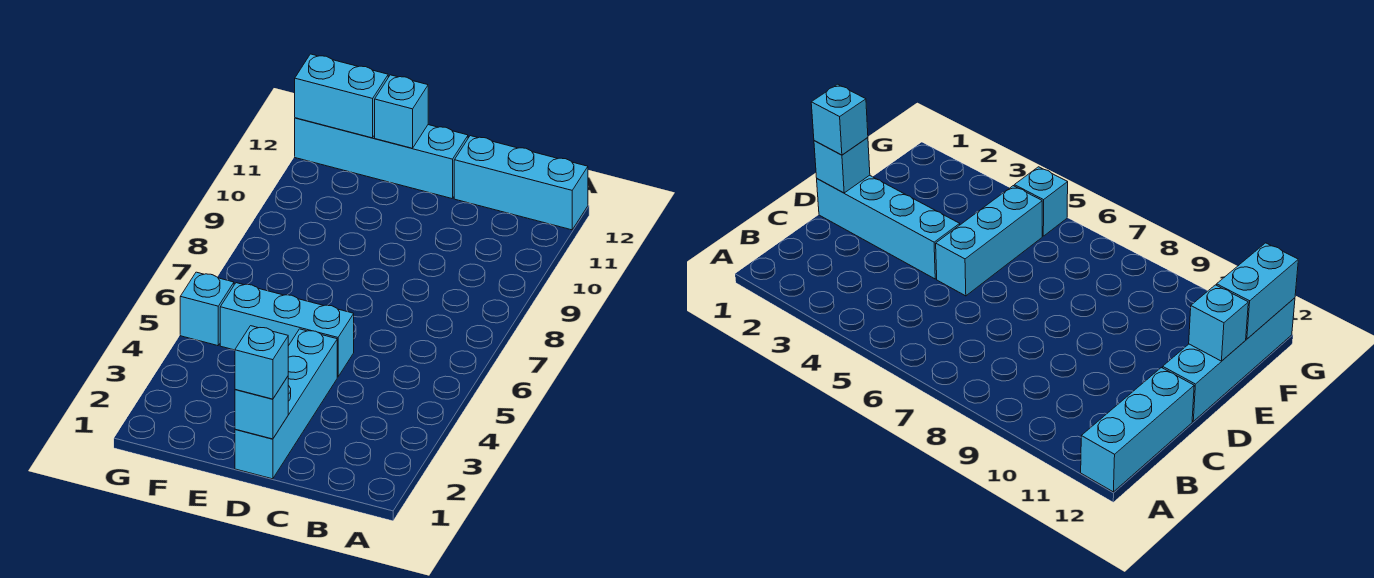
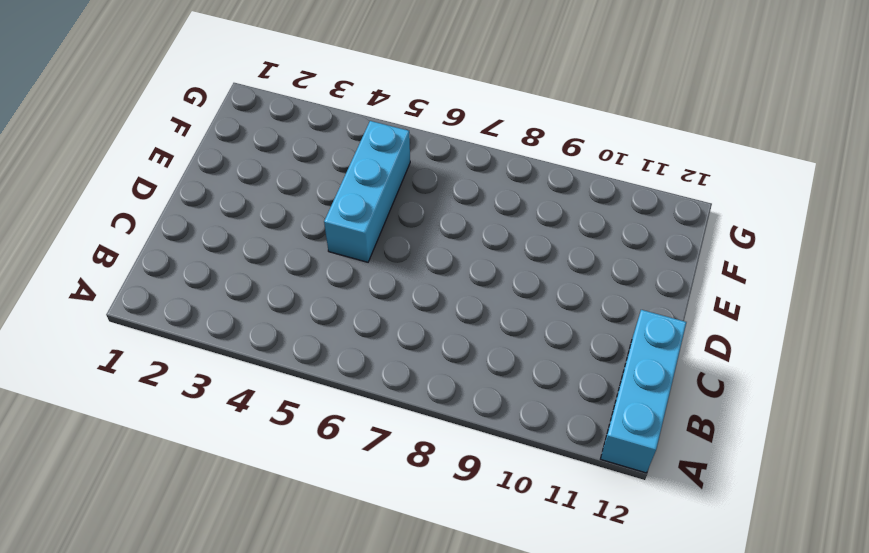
none -> cyan brick D1:D4 level 1
none -> cyan brick D12:G12 level 1

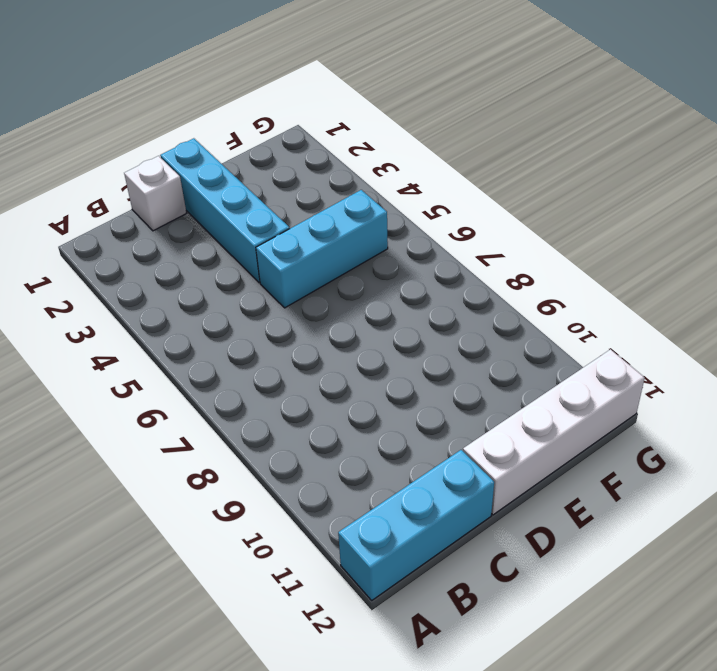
white brick C1 level 1 -> none
white brick D12:G12 level 1 -> cyan brick D12:G12 level 1
none -> cyan brick G5 level 1
none -> cyan brick D1 level 2

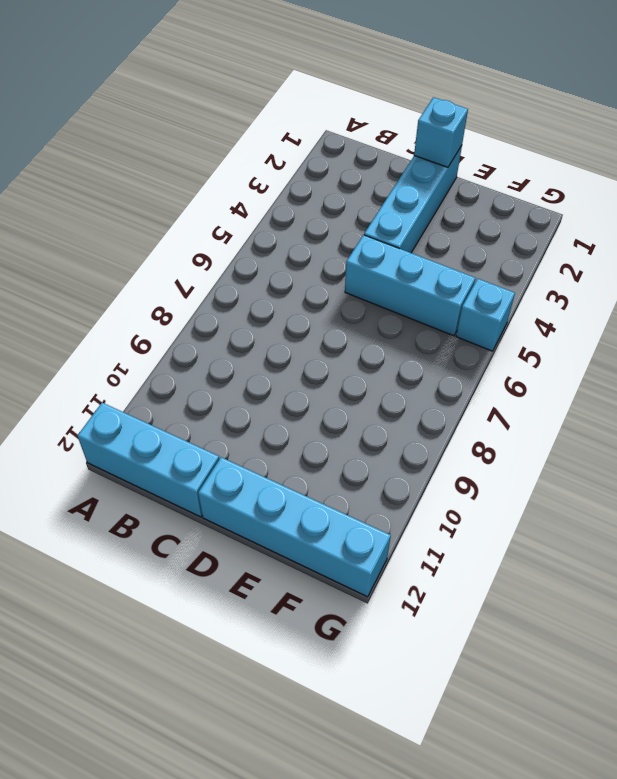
none -> cyan brick E12 level 2
none -> cyan brick F12:G12 level 2

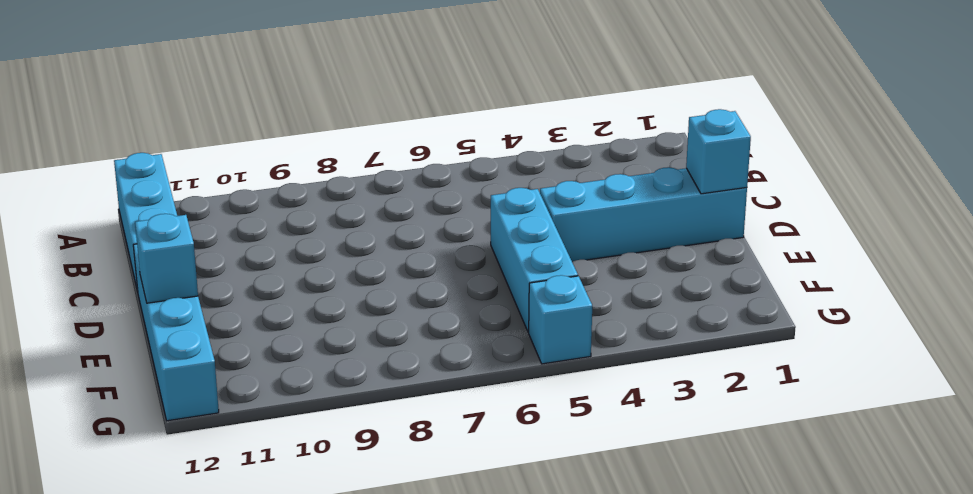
none -> cyan brick F12:G12 level 2
none -> cyan brick D1 level 3

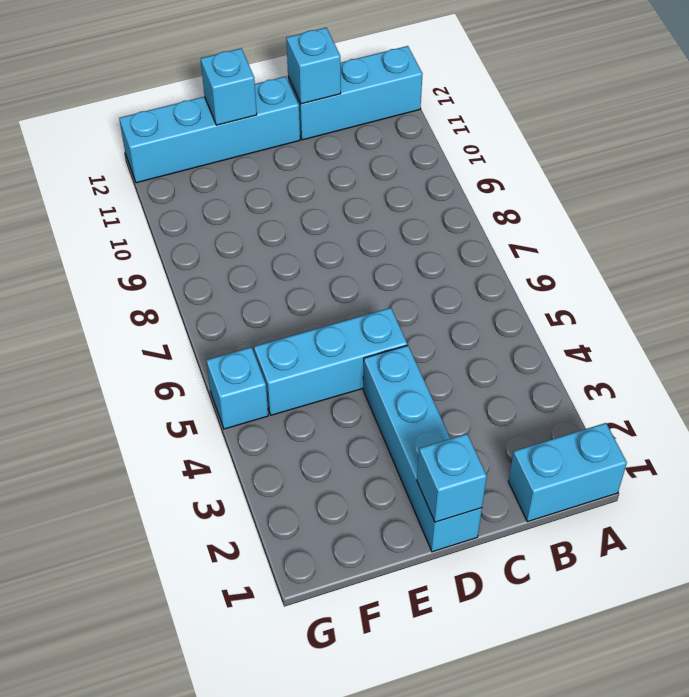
cyan brick A1:B1 level 1 -> cyan brick F12:G12 level 2
cyan brick C12 level 2 -> cyan brick D1 level 3

